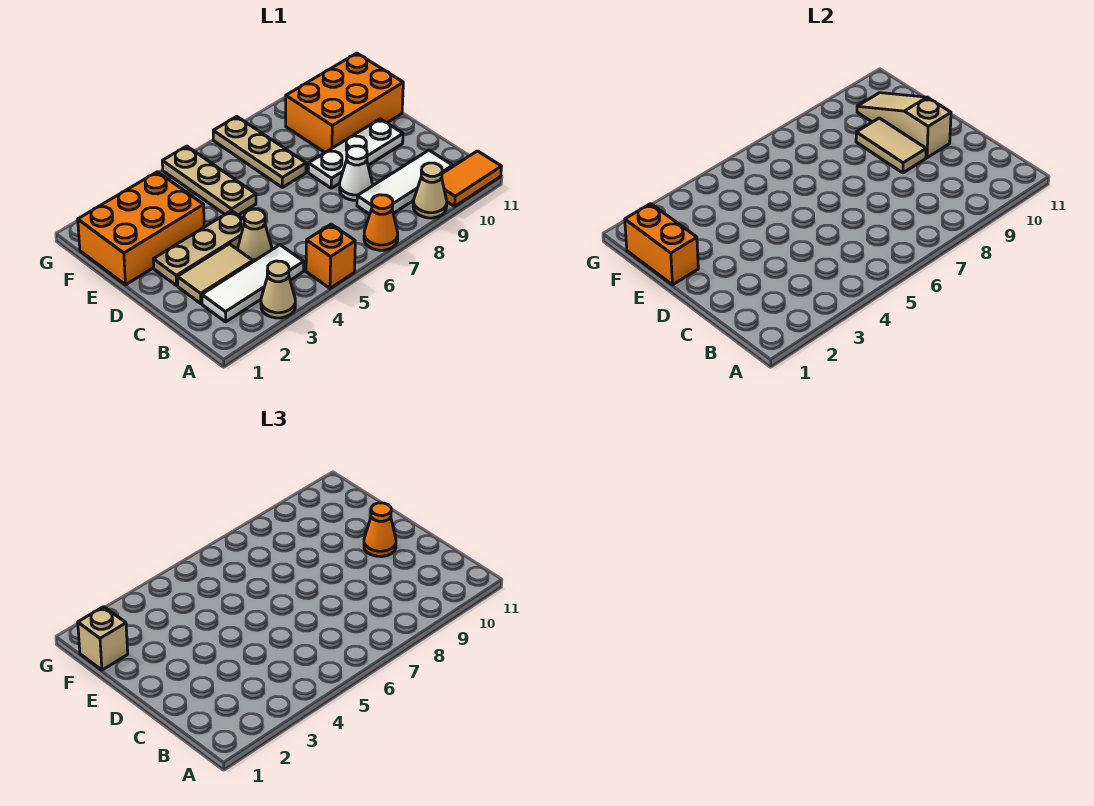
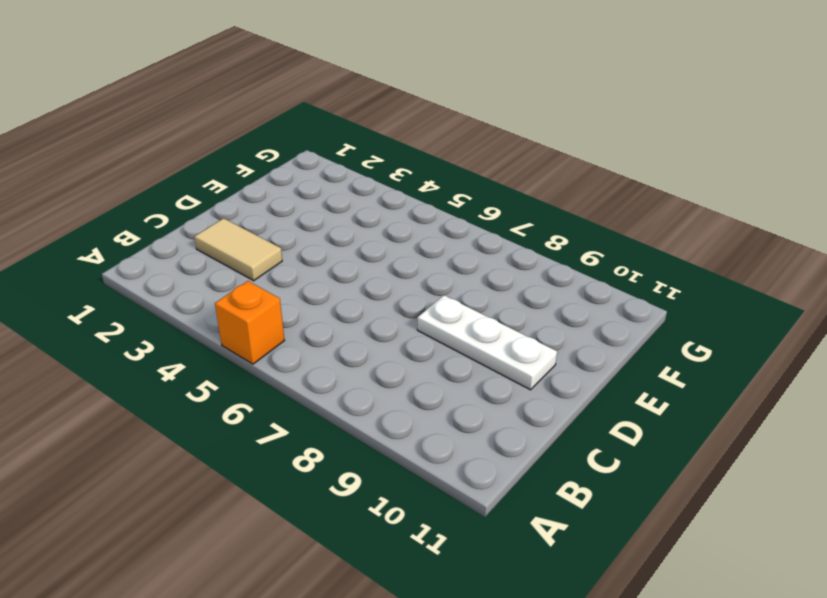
none -> tan cone A3 level 1
none -> orange cone A7 level 1
none -> tan cone A9 level 1

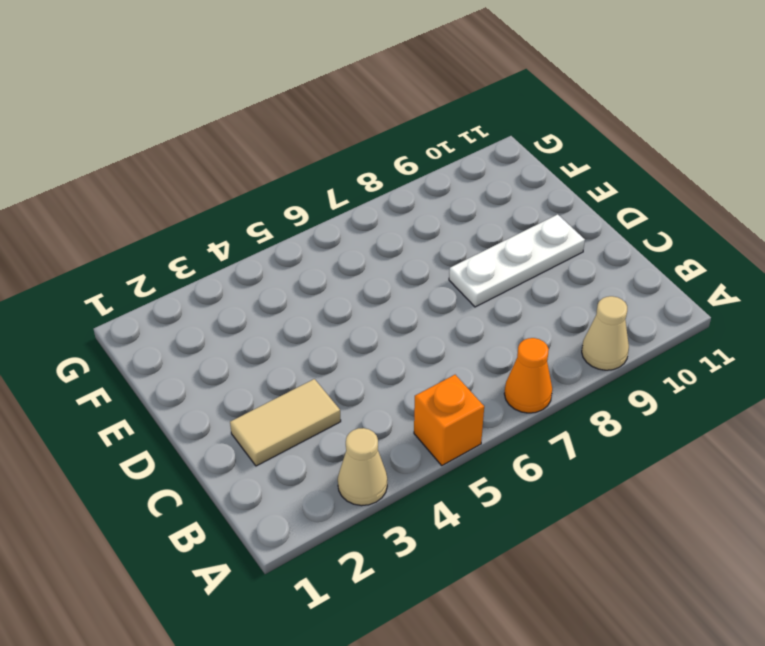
none -> orange tile A10:A11 level 1
none -> white tile B2:B4 level 1
none -> white tile B8:B10 level 1

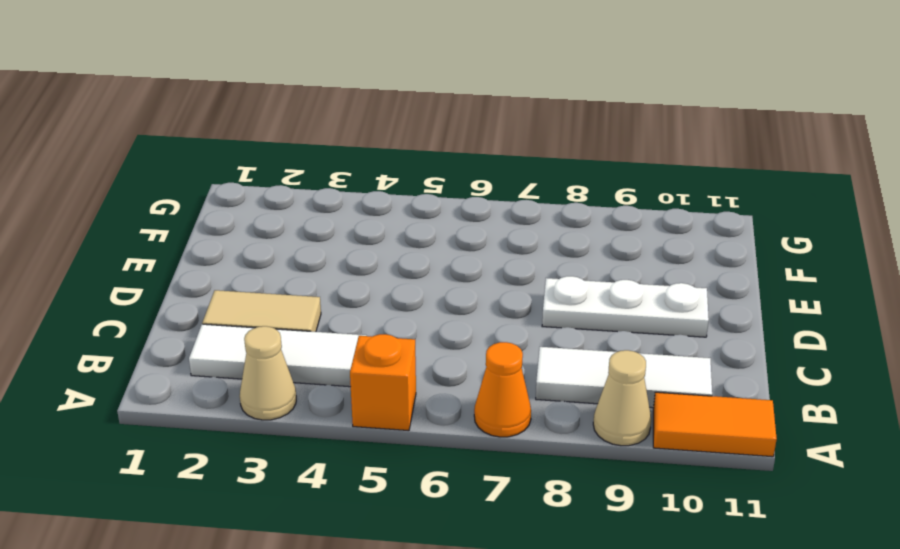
none -> tan cone C4 level 1
none -> white cone C8 level 1
none -> tan plate D2:D4 level 1

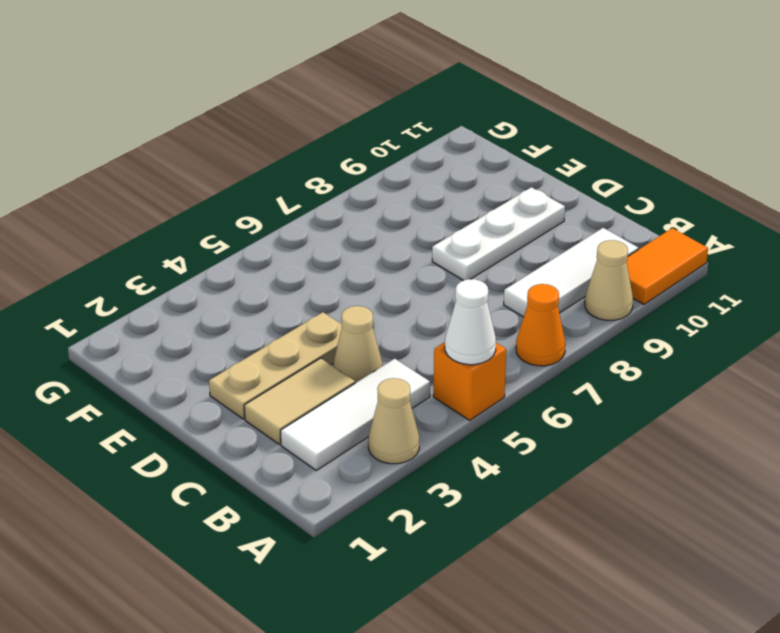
white cone A5 level 2 -> white cone C8 level 1
none -> orange brick E1:F3 level 1
none -> tan plate E5:G5 level 1
none -> tan plate E7:G7 level 1

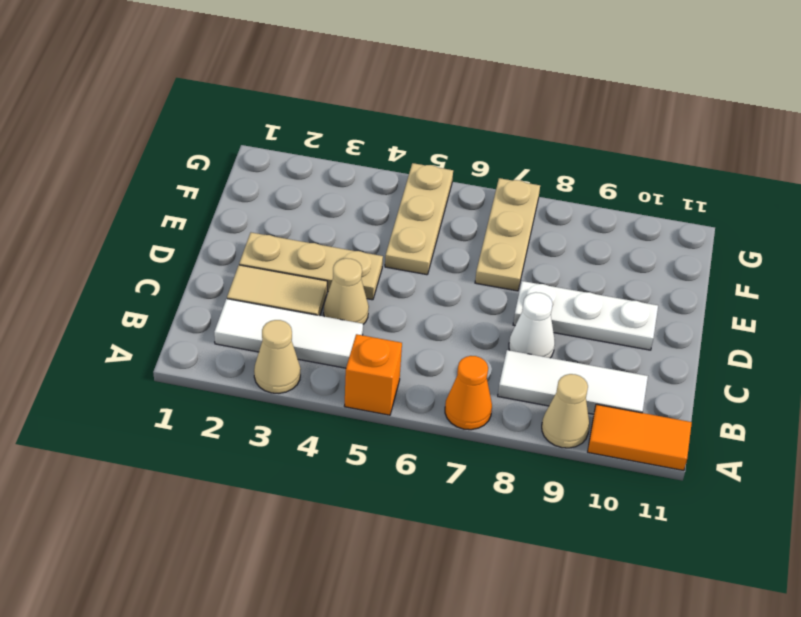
none -> orange brick E1:F3 level 1
none -> orange brick E9:F11 level 1
none -> tan tile D9:E9 level 2

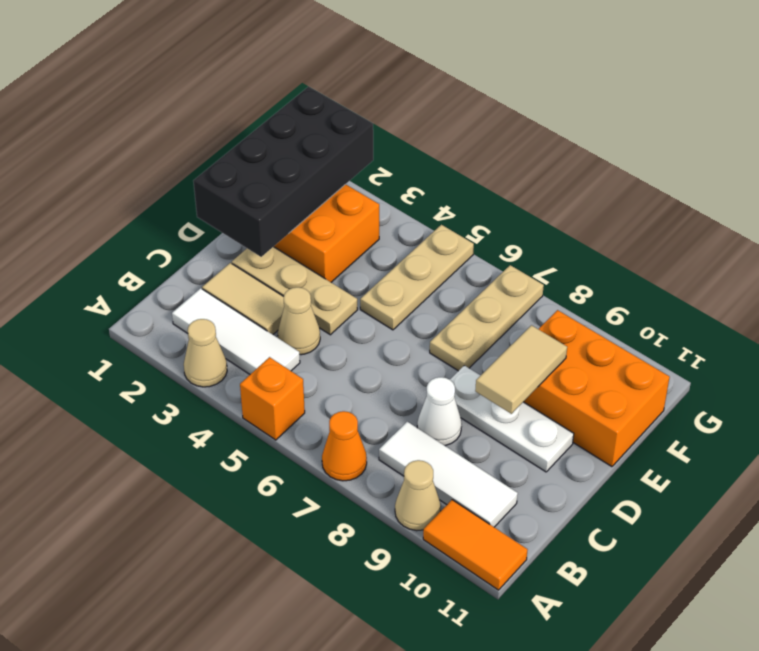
black brick D1:G2 level 2 -> orange brick E1:F1 level 2
none -> tan slope D10:F10 level 2 top D
none -> orange cone D10 level 3
none -> tan brick F1 level 3

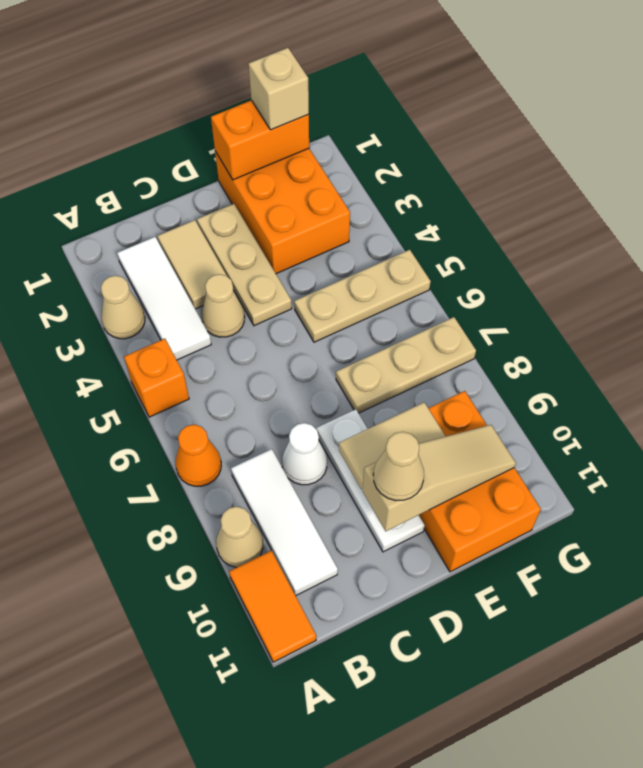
tan cone D10 level 3 -> orange cone D10 level 3

